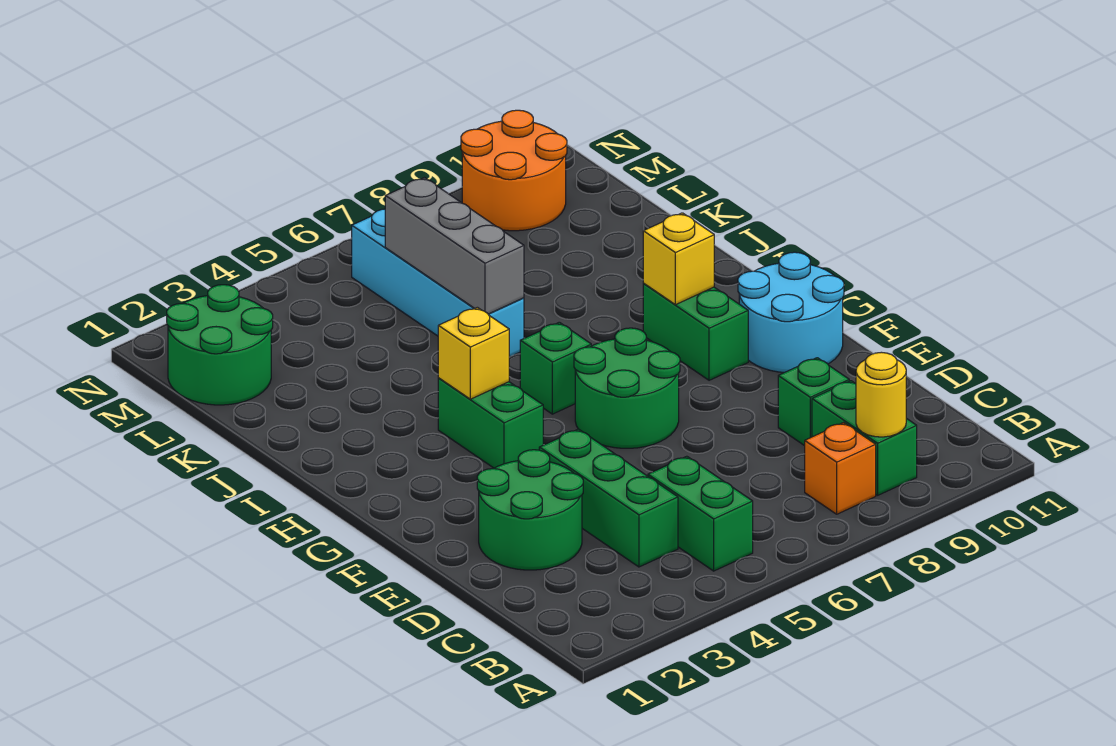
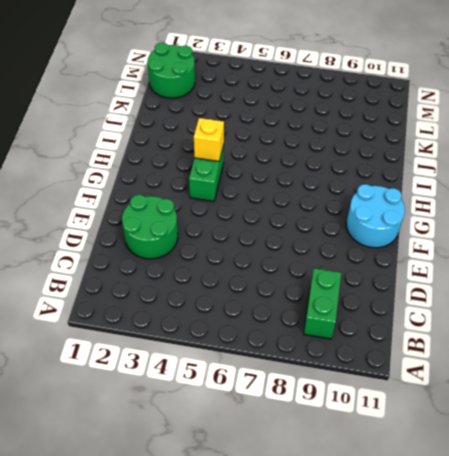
none -> green brick B5:C5 level 1
none -> orange brick B8 level 1
none -> green brick C4:E4 level 1

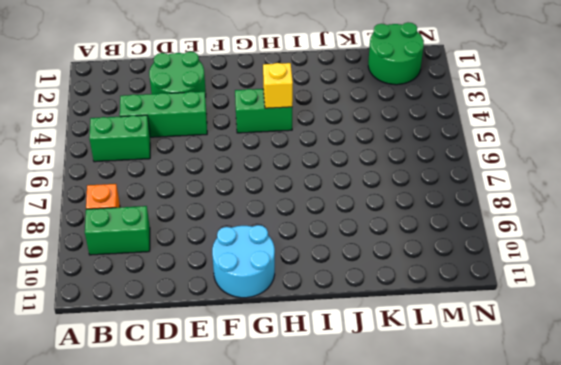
none -> green brick D9 level 1
none -> green round brick F6:G7 level 1
none -> green brick G9:H9 level 1

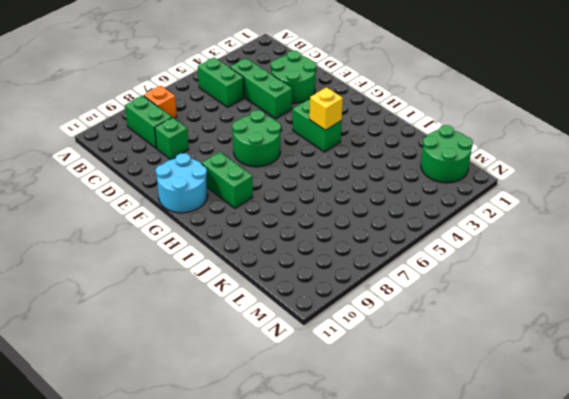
none -> green brick H6 level 1
none -> cyan brick J6:M6 level 1
none -> orange round brick M9:N10 level 1

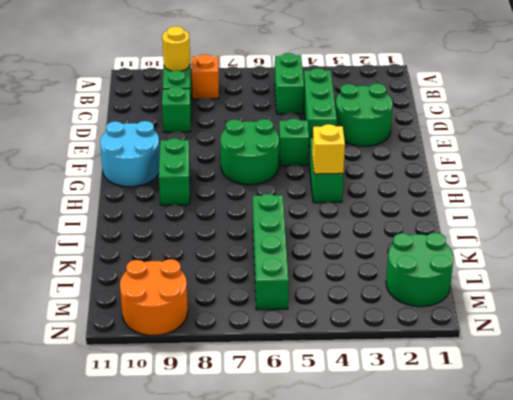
green brick F5 level 1 -> green brick H6 level 1
green brick J6:M6 level 1 -> cyan brick J6:M6 level 1
none -> yellow brick H9 level 2
none -> grey brick J6:L6 level 2

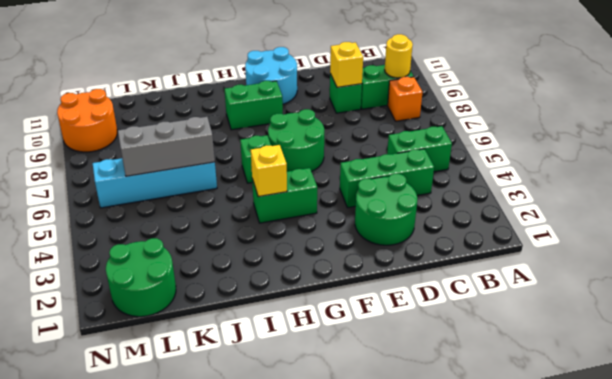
yellow brick D9 level 2 -> yellow brick H9 level 2

